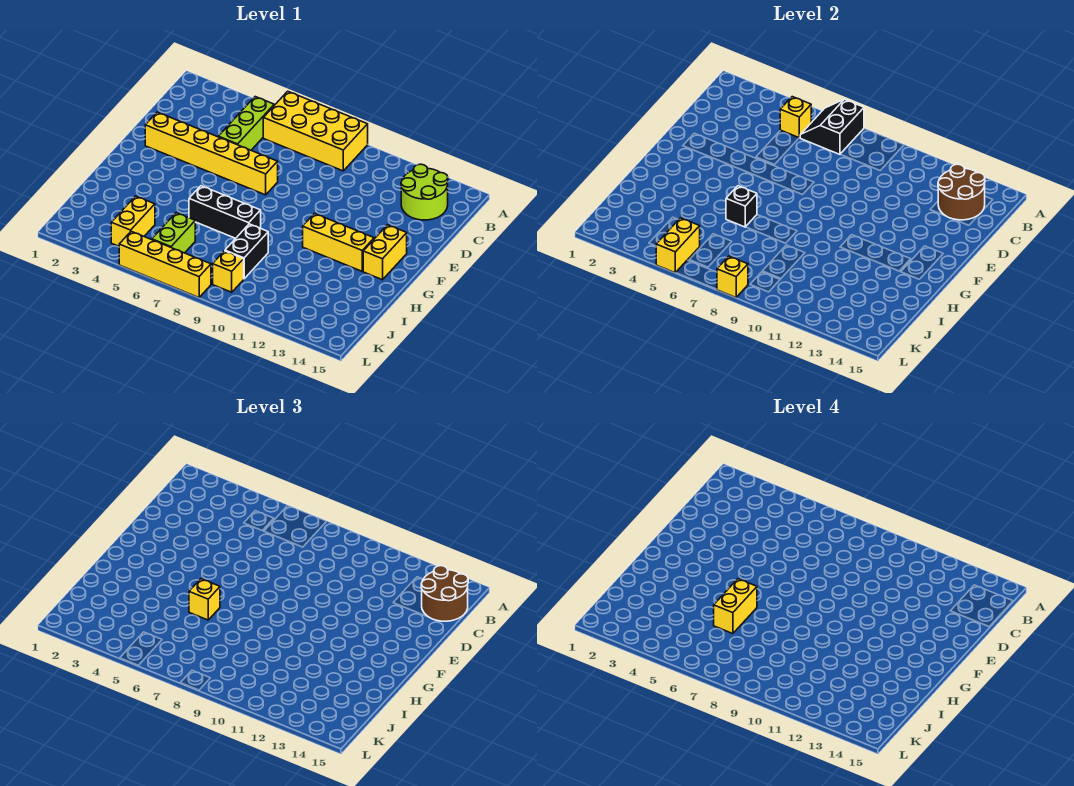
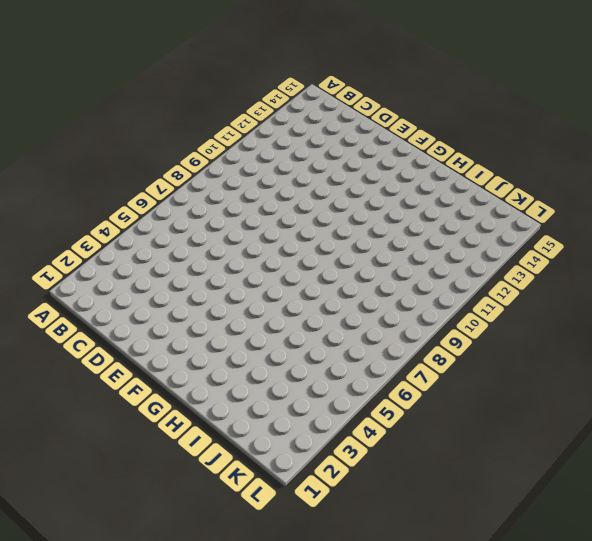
none -> yellow brick A6:B9 level 1
none -> lime brick B5:D5 level 1
none -> lime round brick B13:C14 level 1

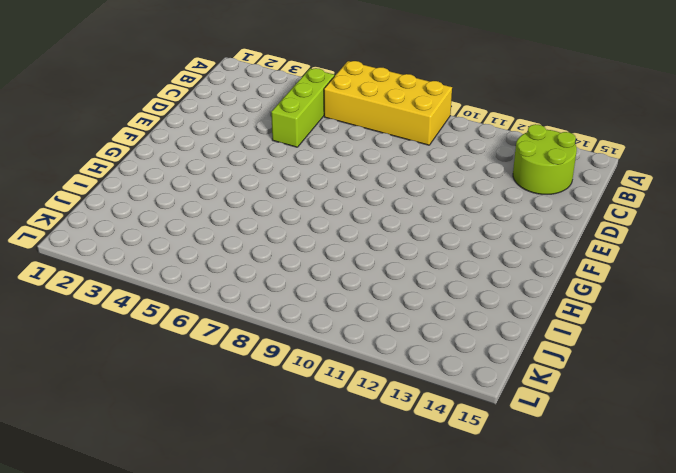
none -> yellow brick E2:E7 level 1
none -> yellow brick F14:G14 level 1
none -> yellow brick G11:G13 level 1

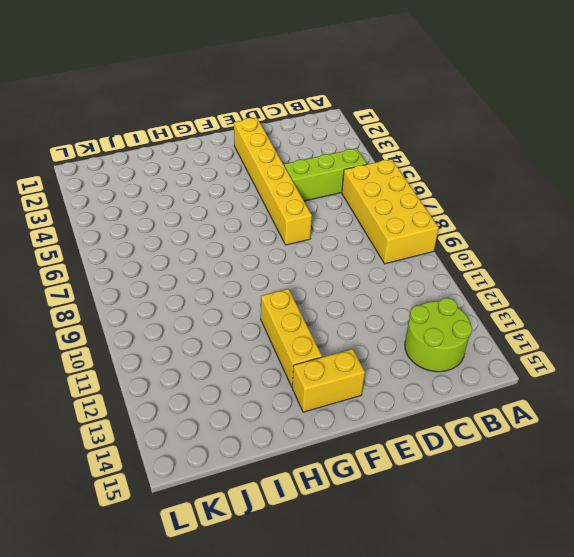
none -> black brick H6:H8 level 1
none -> black brick I9:J9 level 1
none -> yellow brick J4:K4 level 1

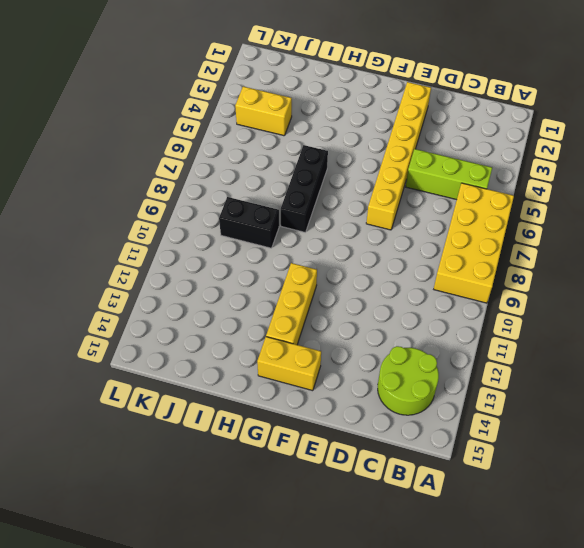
none -> lime brick J6:K6 level 1
none -> yellow brick K9 level 1
none -> yellow brick L5:L8 level 1

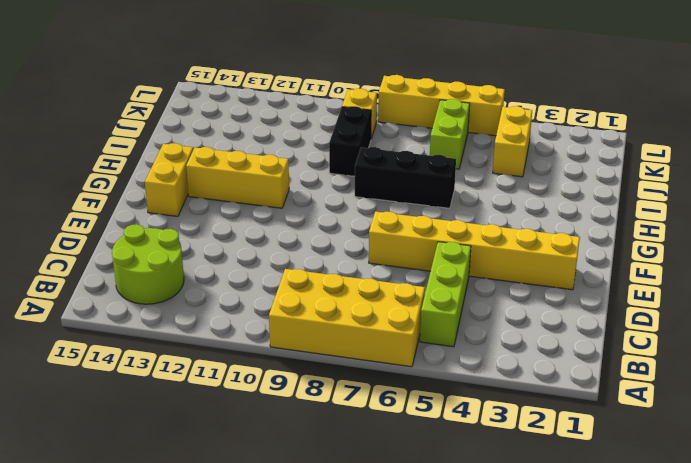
none -> black slope A6:B7 level 2 top 7
none -> yellow brick B5 level 2
none -> brown round brick B13:C14 level 2

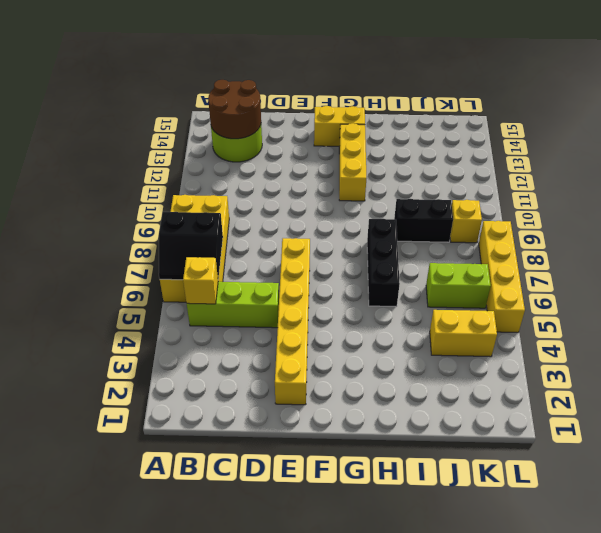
none -> black brick H6 level 2
none -> yellow brick K5:L5 level 2
none -> yellow brick L8 level 2

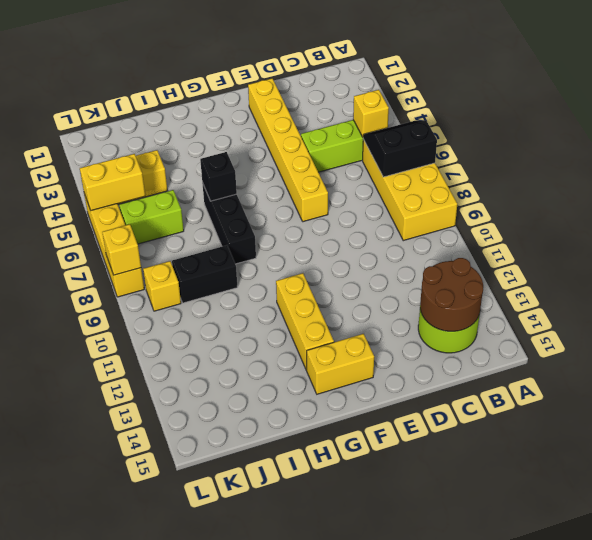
none -> brown round brick B14:C15 level 3
none -> yellow brick H6 level 3
none -> yellow brick H6:I6 level 4

